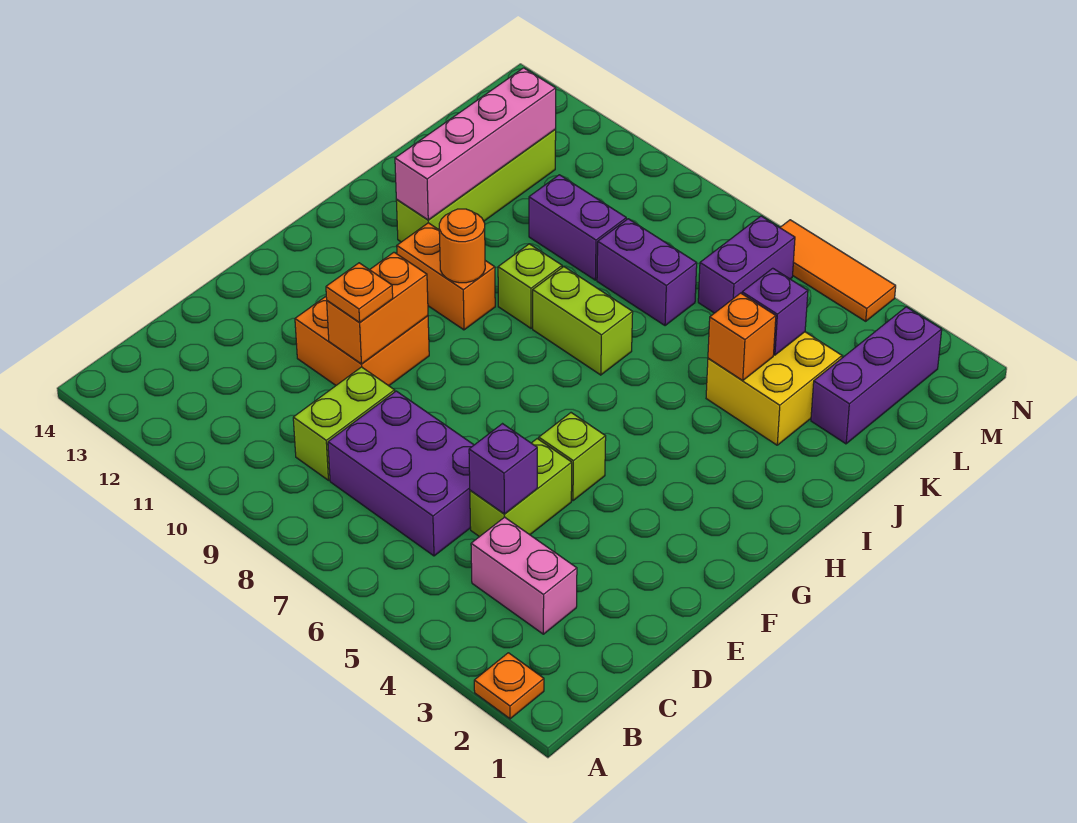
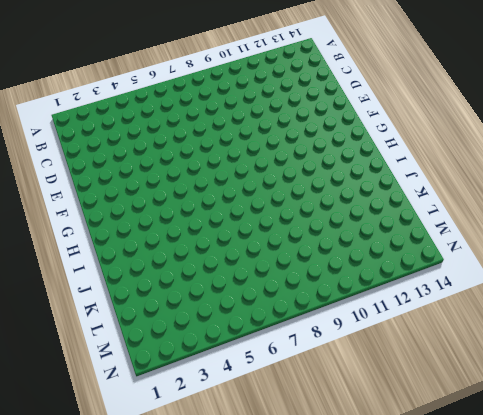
none -> orange plate A2 level 1
none -> pink brick C3:C4 level 1
none -> purple brick C6:D8 level 1

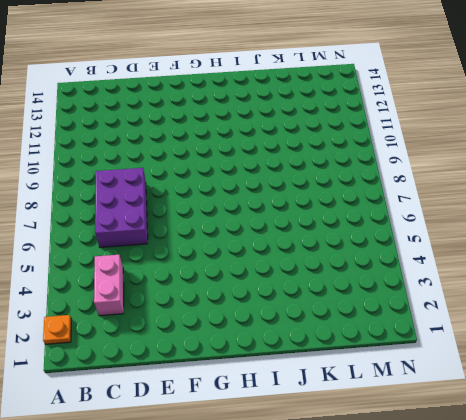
none -> lime brick C9:D9 level 1
none -> lime brick D5:E5 level 1
none -> orange brick E10:F11 level 1

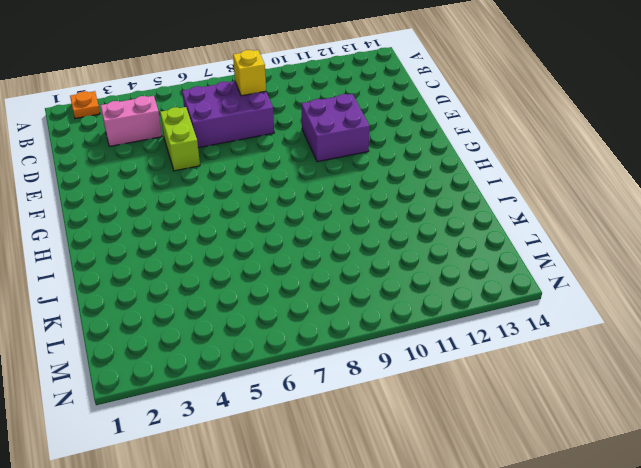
yellow brick C8 level 2 -> none
purple brick E10:F11 level 1 -> orange brick E10:F11 level 1
none -> lime brick C9:D9 level 1
none -> lime brick F5 level 1
none -> orange brick H10:H11 level 1

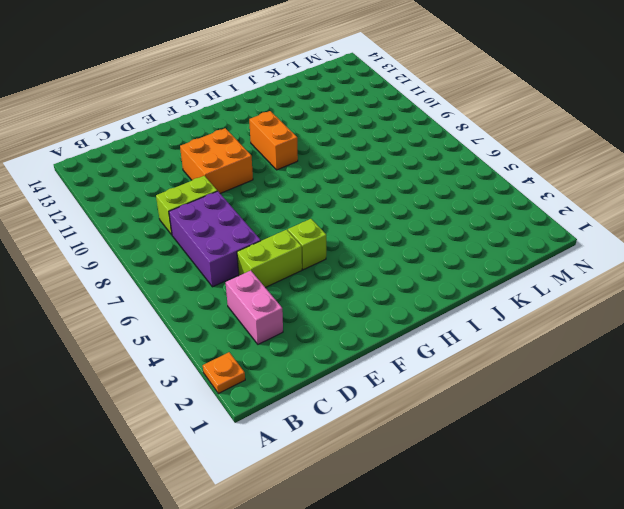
none -> lime brick I7:I8 level 1
none -> lime brick I9 level 1
none -> lime brick I12:L12 level 1

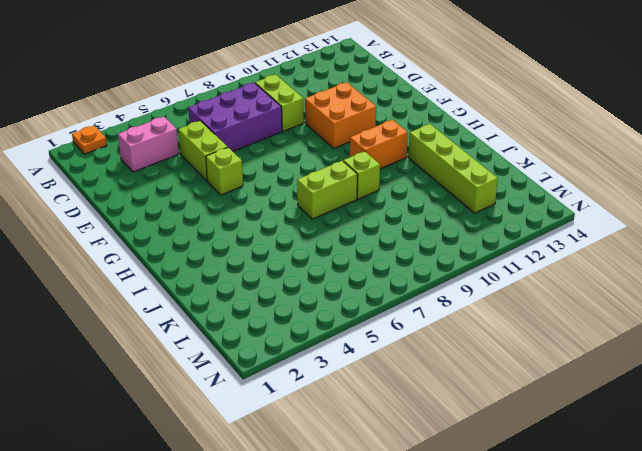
none -> yellow brick J3:K4 level 1
none -> purple brick K2:M2 level 1
none -> purple brick K7:K8 level 1

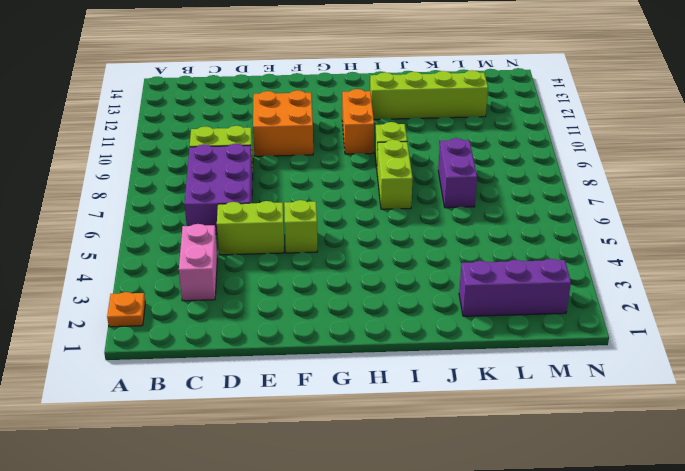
none -> yellow brick J3:K4 level 1
none -> purple brick K9:K10 level 1
none -> purple brick L6:M6 level 1

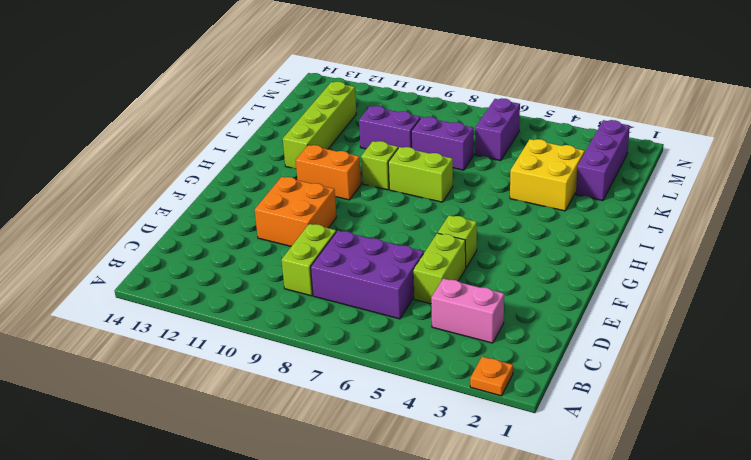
none -> orange tile N4:N6 level 1
none -> purple brick D5 level 2
none -> orange brick E10:F10 level 2

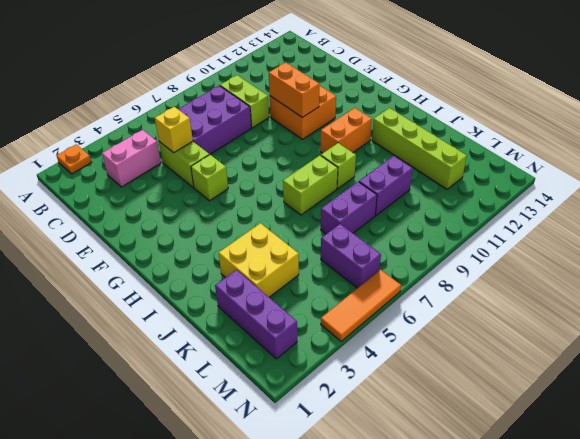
yellow brick D5 level 2 -> purple brick D5 level 2
none -> orange round brick H10 level 2
none -> pink brick I12:L12 level 2
none -> orange brick J4 level 2

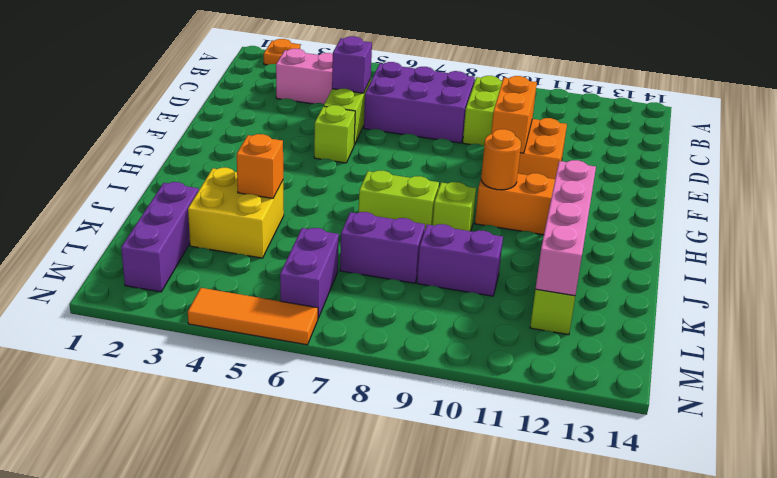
none -> purple brick K4 level 2
none -> orange plate E10 level 3

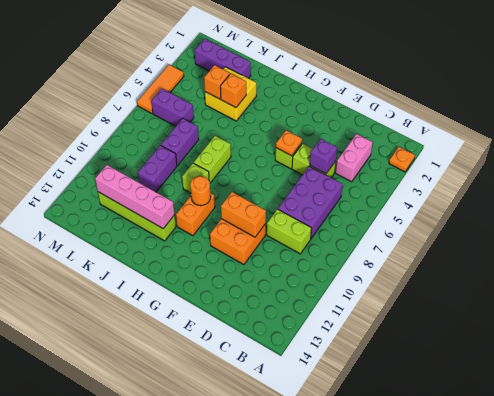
orange plate F5 level 2 -> orange plate E10 level 3
orange brick K4 level 2 -> purple brick K4 level 2

